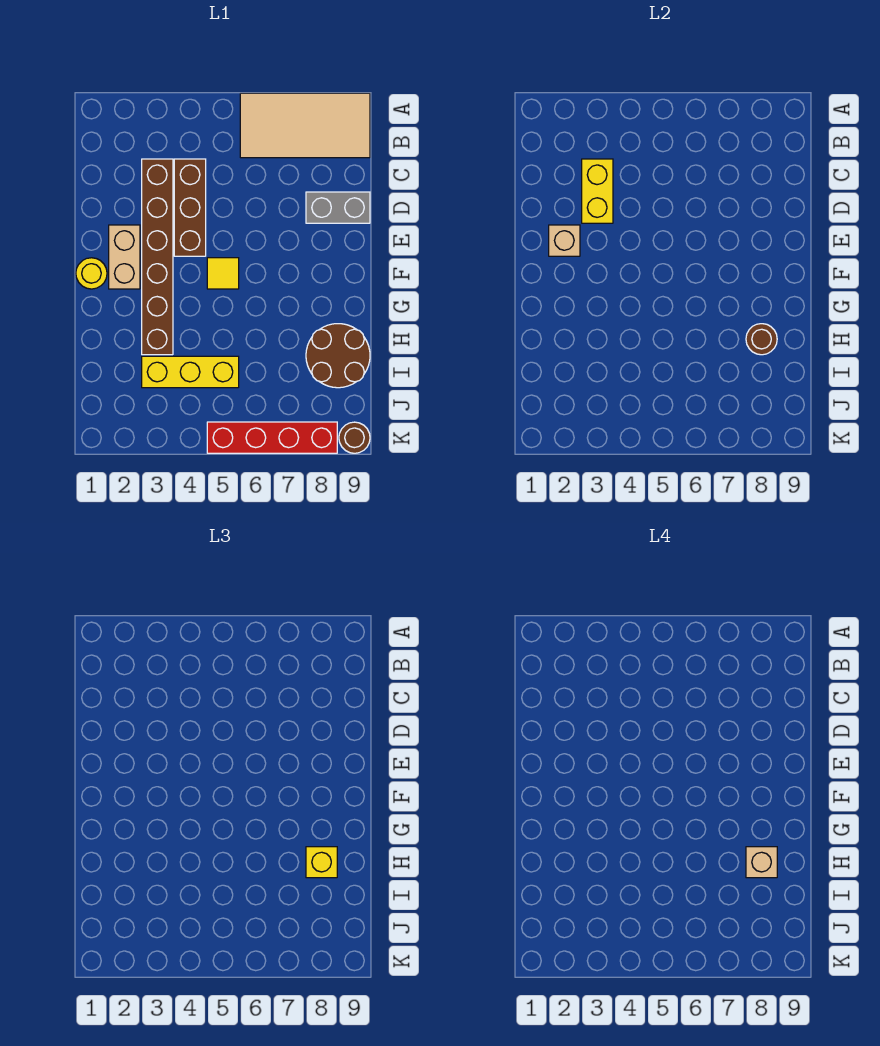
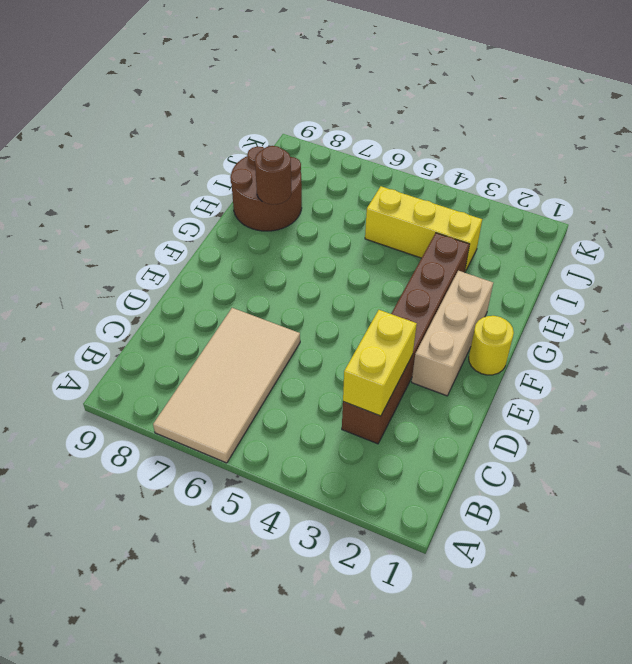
tan tile A6:D7 level 1 -> tan tile A6:B9 level 1
tan brick E2:G2 level 1 -> tan brick E2:F2 level 1
none -> brown brick C4:E4 level 1
none -> grey brick D8:D9 level 1
none -> yellow tile F5 level 1

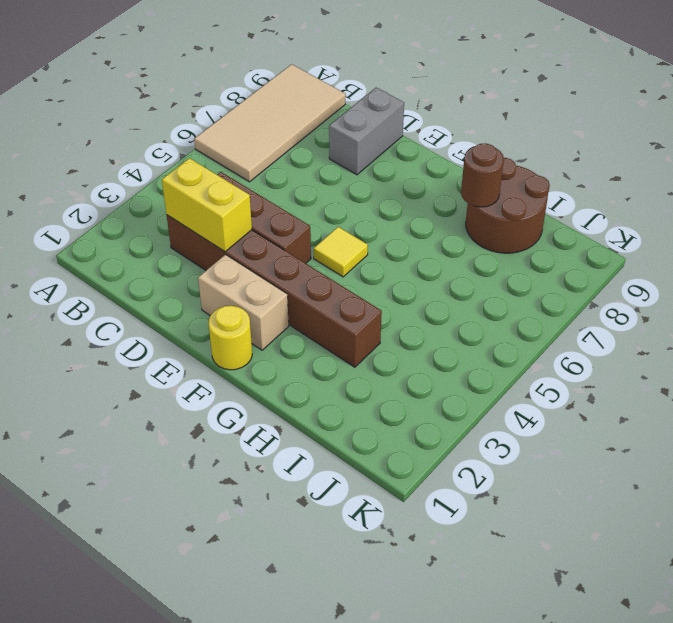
none -> yellow brick I3:I5 level 1
none -> red brick K5:K8 level 1
none -> brown round brick K9 level 1

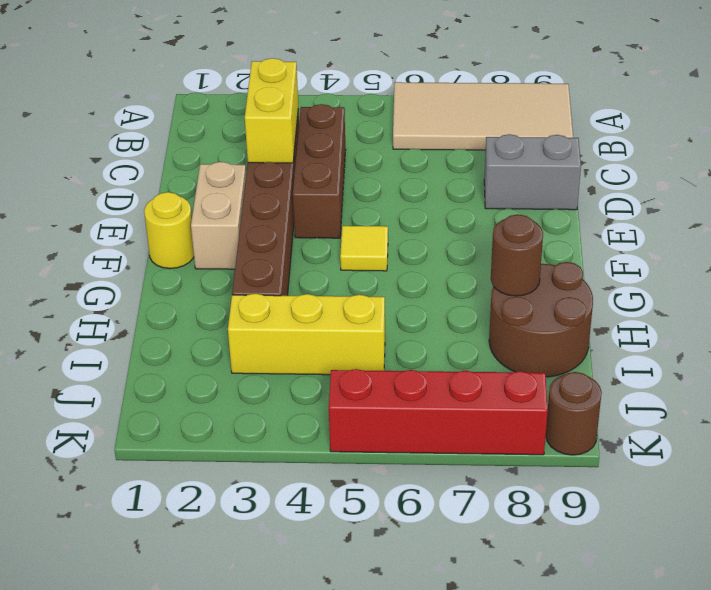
none -> tan brick E2 level 2
none -> yellow brick H8 level 3
none -> tan brick H8 level 4

